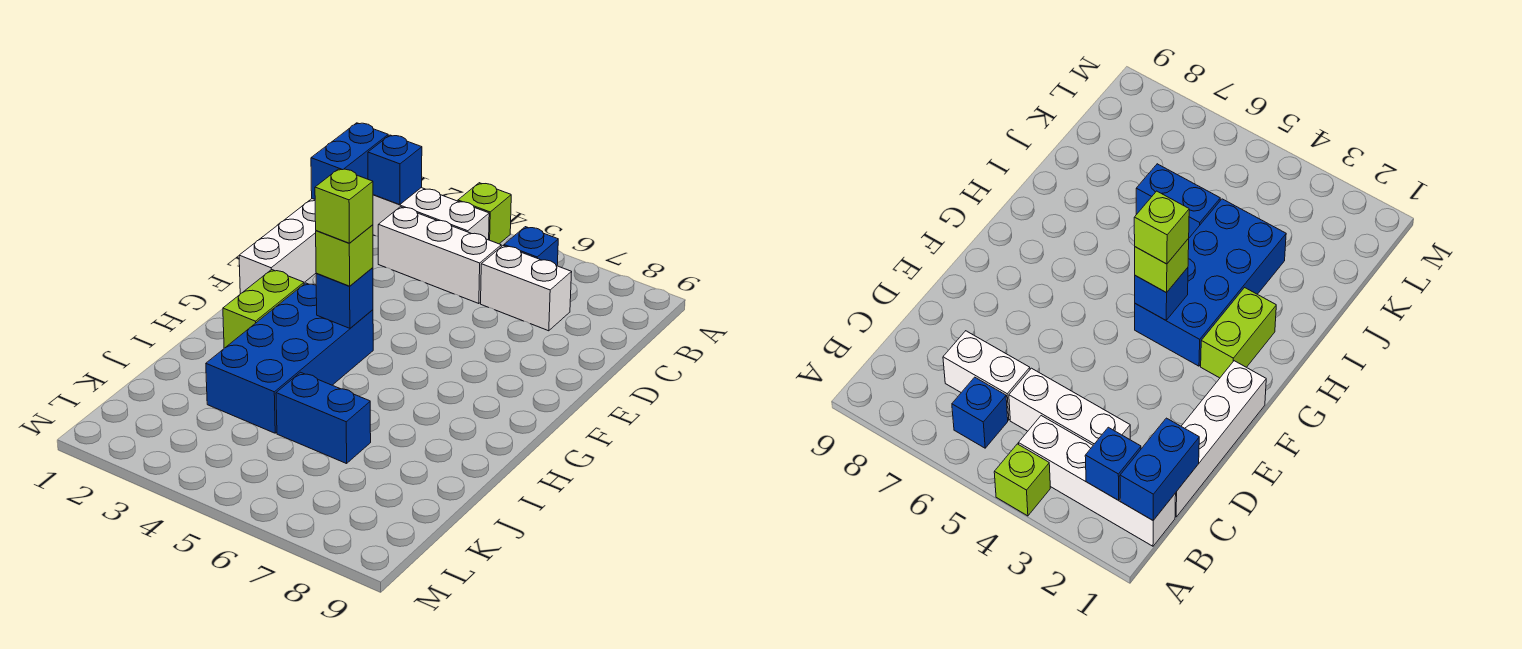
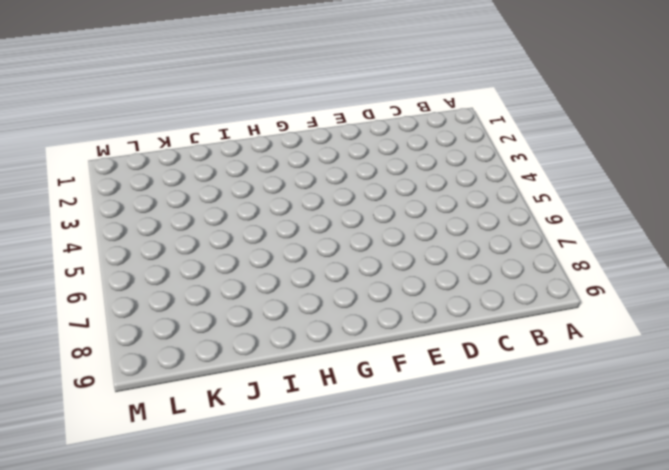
none -> lime brick A4 level 1
none -> white brick B1:B4 level 1
none -> blue brick B6 level 1

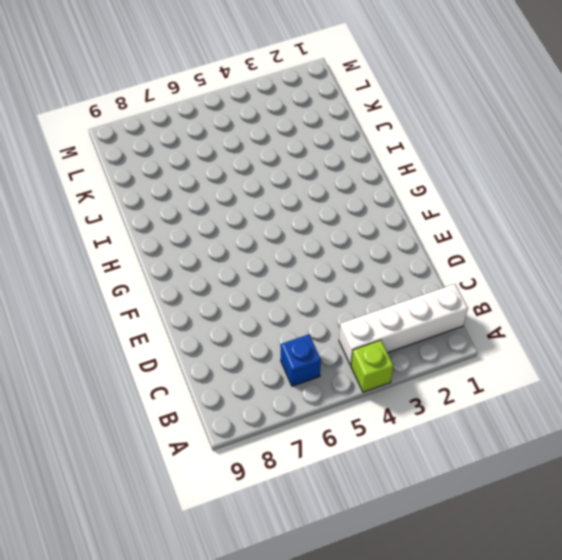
none -> white brick C1:F1 level 1
none -> white brick C3:C5 level 1
none -> white brick C6:C7 level 1

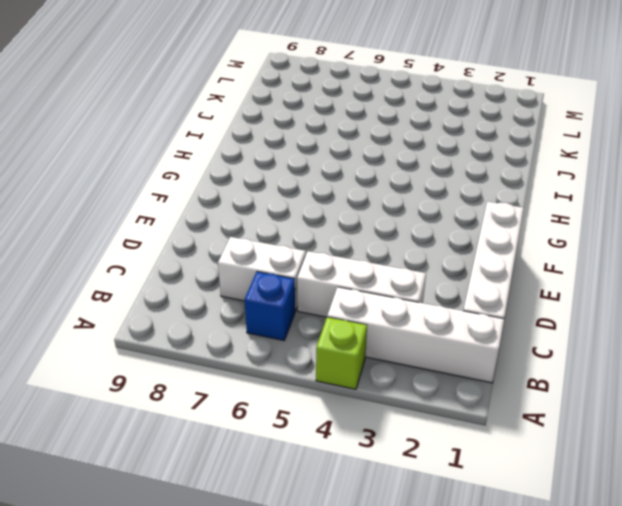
none -> lime brick G2:H2 level 1
none -> blue brick G3:J4 level 1
none -> blue brick J5:J6 level 1

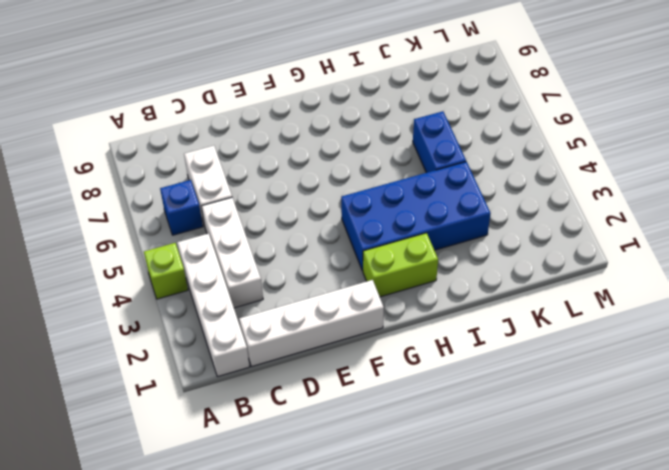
none -> blue brick B1:C1 level 2
none -> blue brick B2 level 2
none -> blue brick G4 level 2

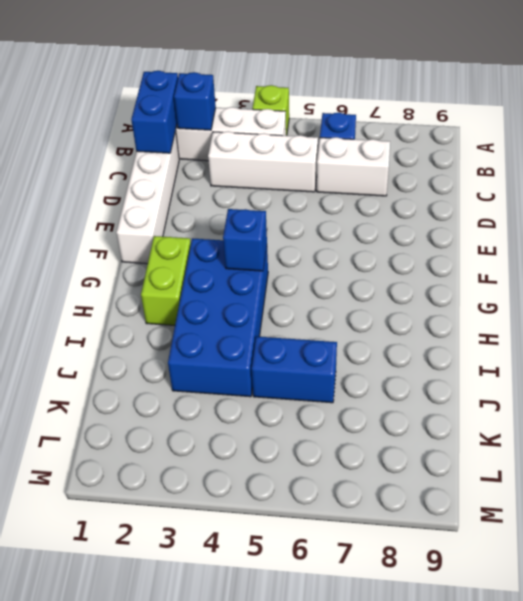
none -> lime brick G4 level 3
none -> lime brick G4 level 4

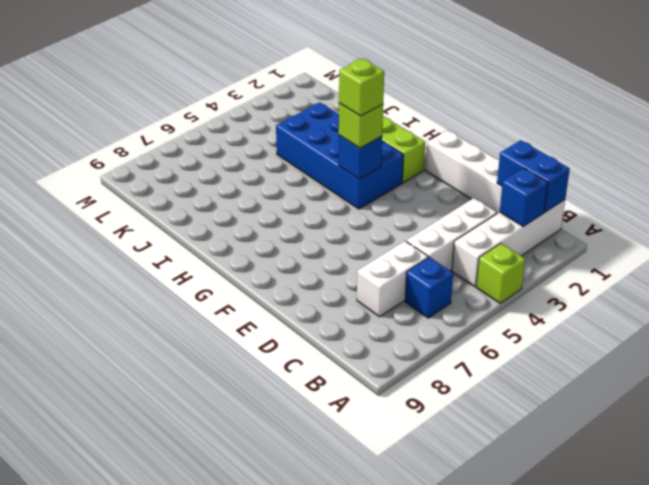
none -> blue brick J5:J6 level 1

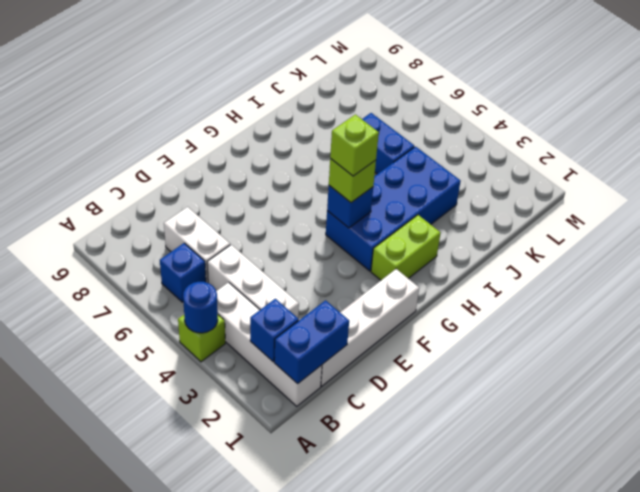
blue round brick A4 level 2 -> none

